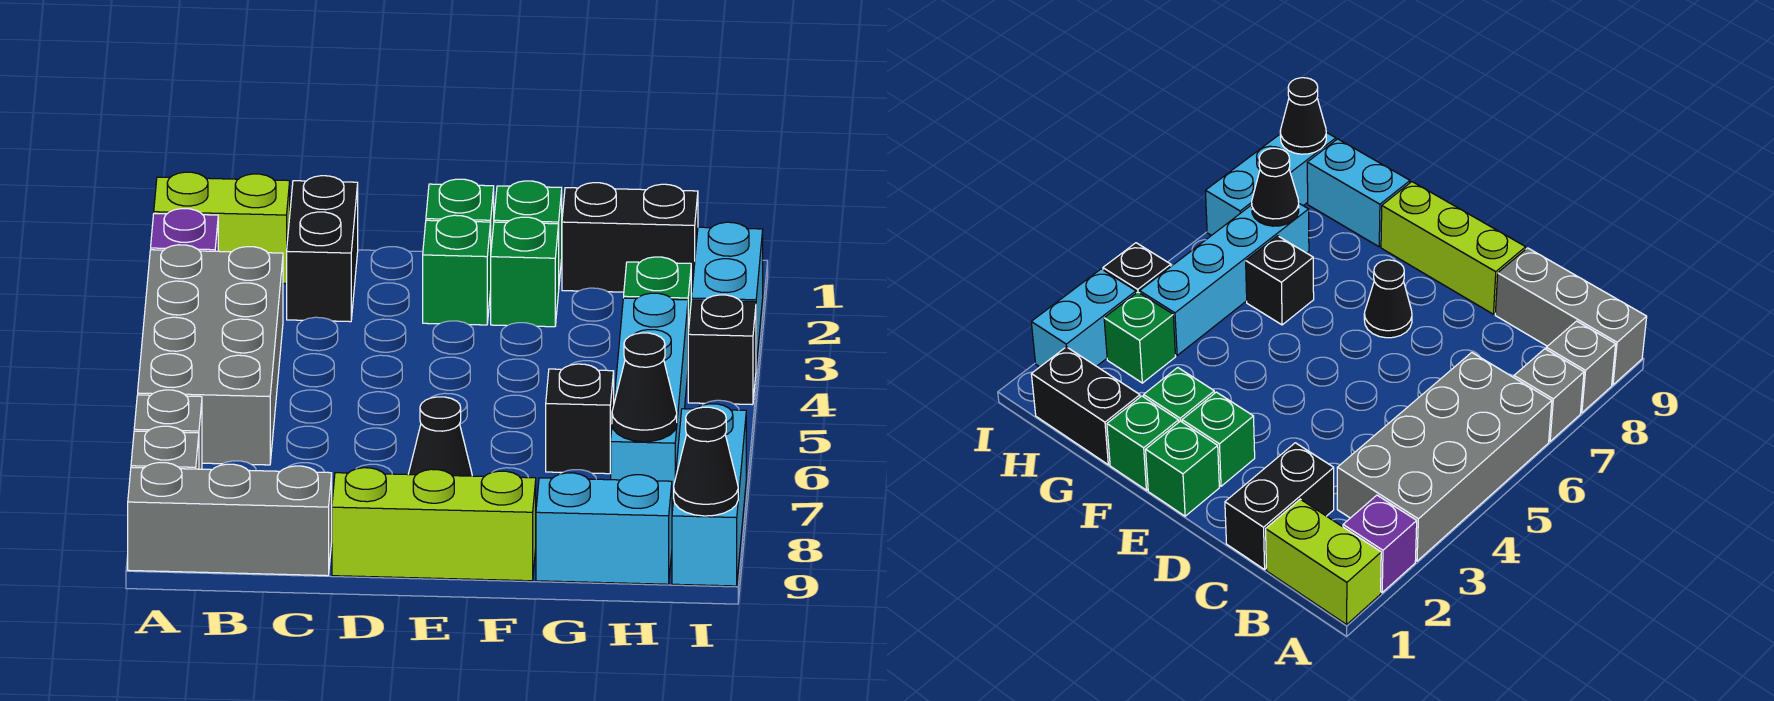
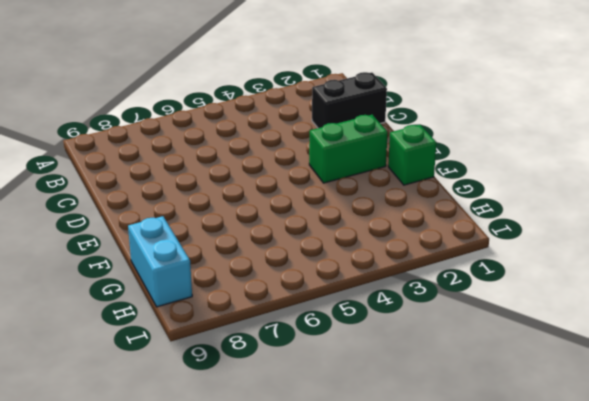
green brick E2:E3 level 1 -> green brick E2 level 1
none -> lime brick A1:B1 level 1
none -> purple brick A2 level 1
none -> grey brick A3:B6 level 1

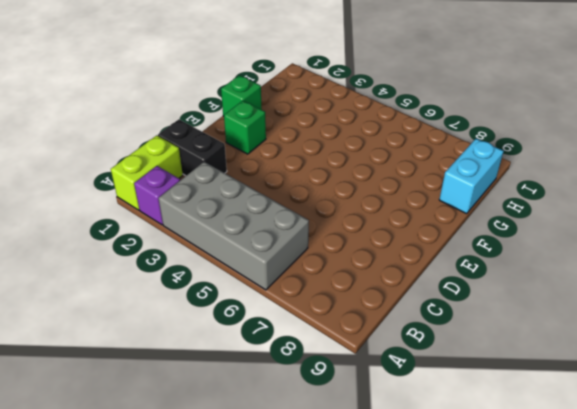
none -> grey brick A7 level 1
none -> grey brick A8 level 1
none -> grey brick A9:C9 level 1

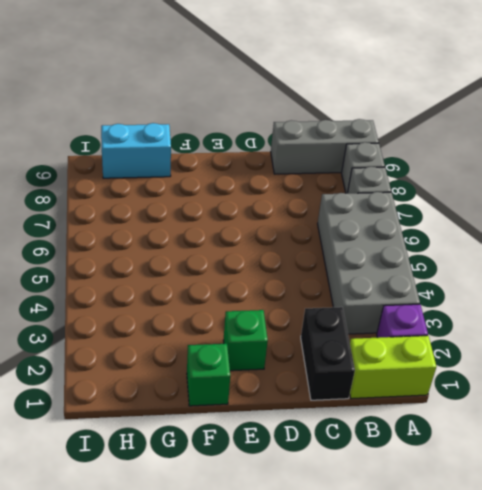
none -> lime brick D9:F9 level 1
none -> green brick E1 level 1
none -> black cone E7 level 1

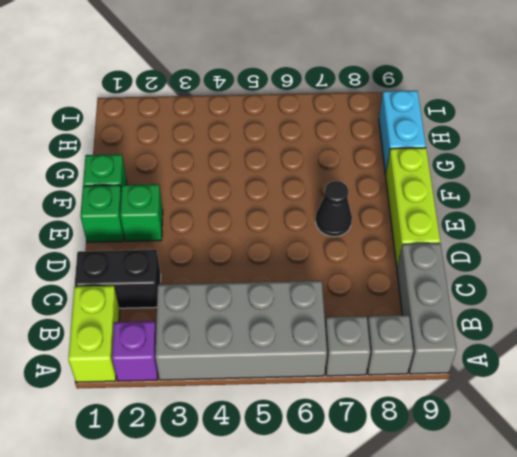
none -> green brick F2 level 1
none -> black brick G1:H1 level 1
none -> black brick G6 level 1

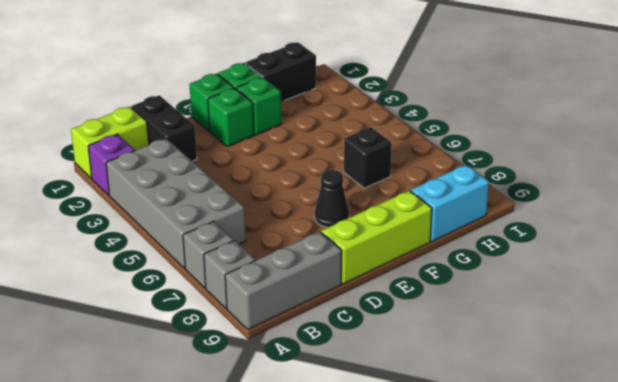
none -> green brick H3 level 1
none -> cyan brick H4:H7 level 1
none -> cyan brick I2:I3 level 1

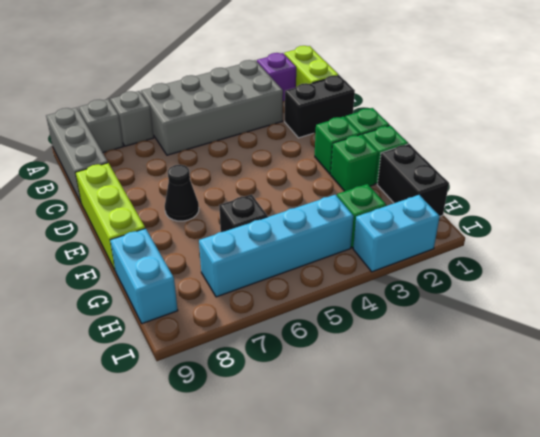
none -> black brick I4 level 1
none -> cyan brick I7:I9 level 1
none -> black cone H7 level 2

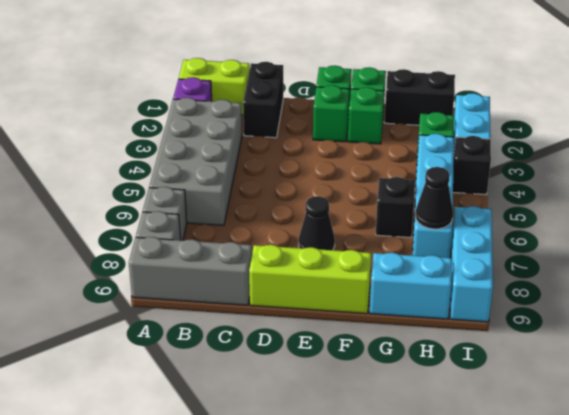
none -> black cone I9 level 2

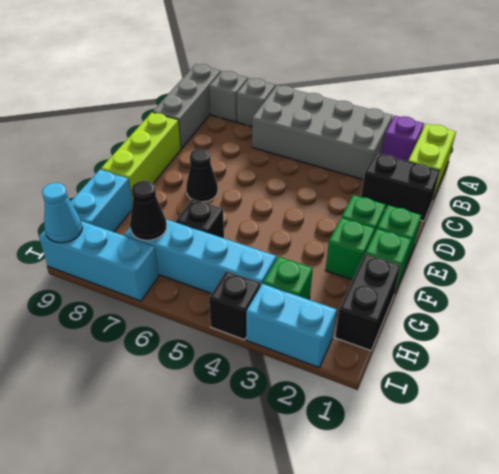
cyan cone I9 level 2 -> black cone I9 level 2

